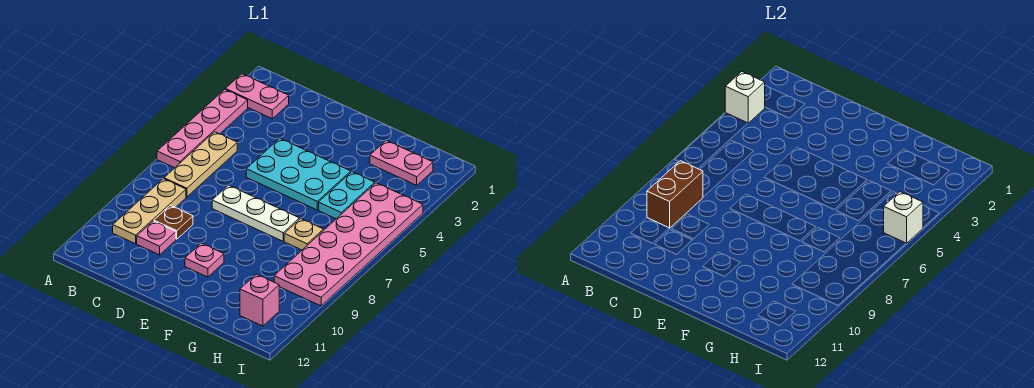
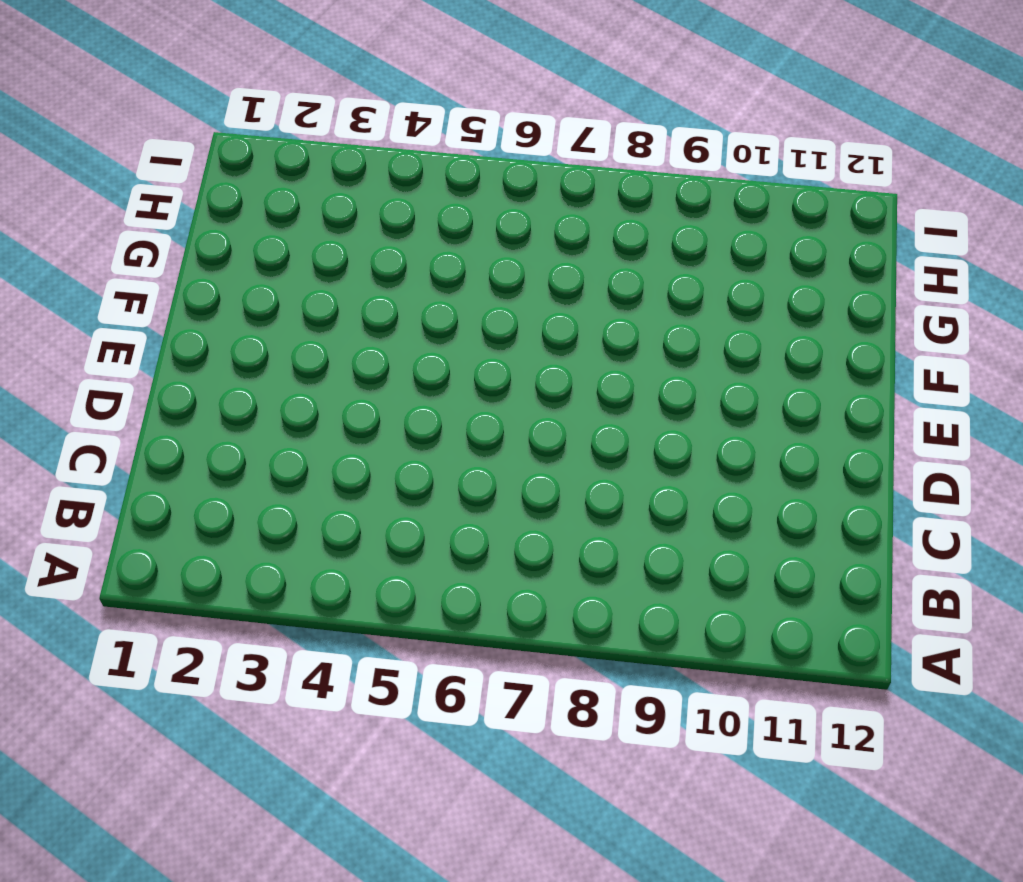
none -> pink plate A2:B2 level 1
none -> pink plate A3:A6 level 1
none -> tan plate B5:B7 level 1

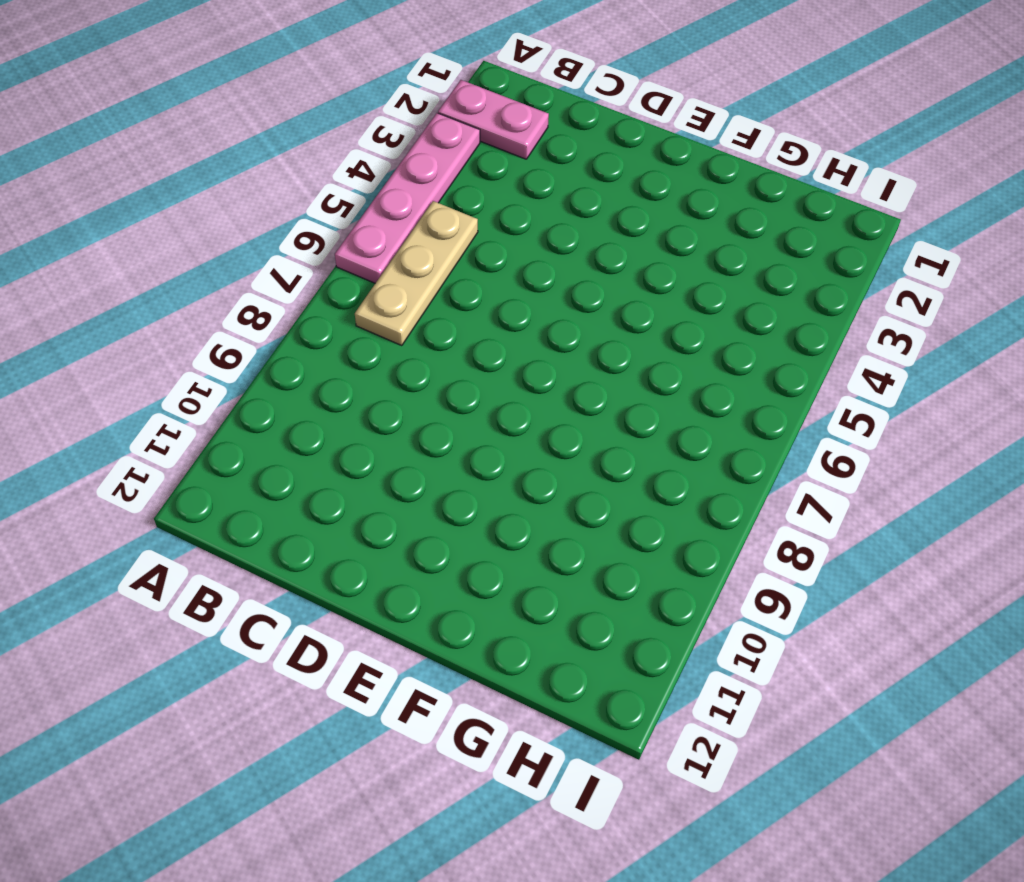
none -> tan plate B8:B10 level 1
none -> brown plate C9 level 1
none -> pink plate C10 level 1

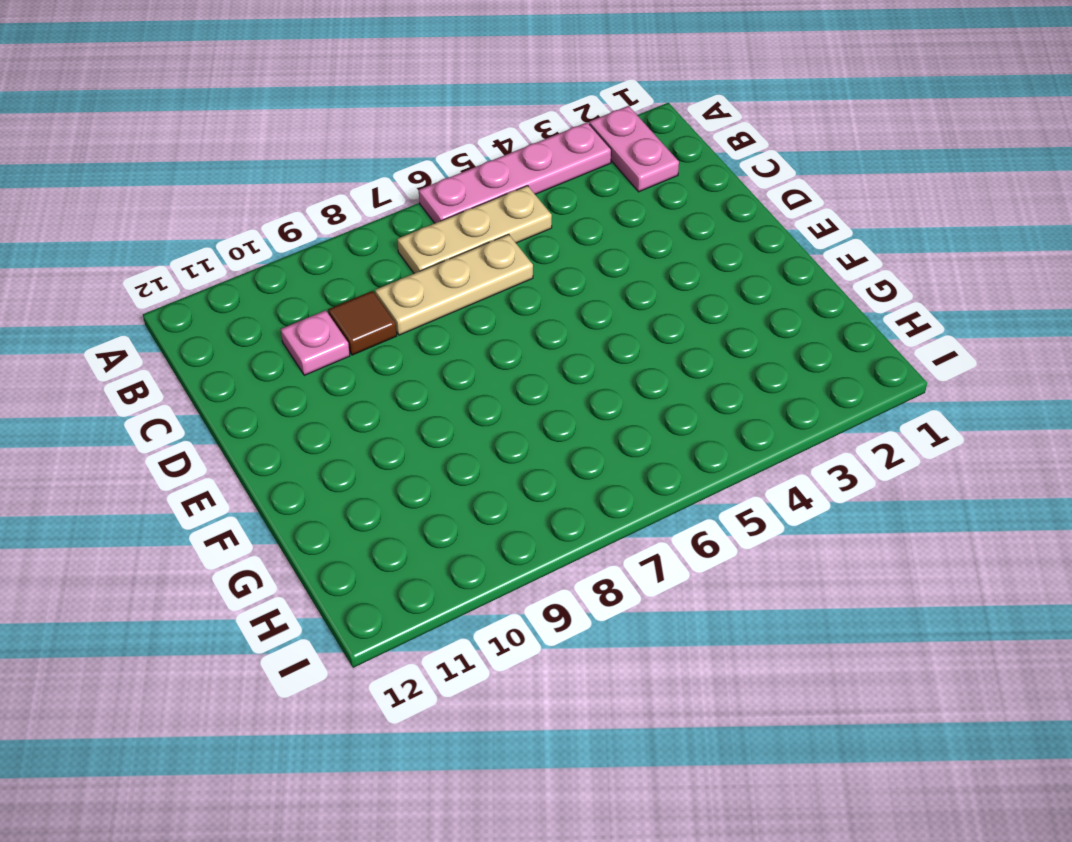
tan plate C6:C8 level 1 -> tan plate B8:B10 level 1
brown tile C9 level 1 -> brown plate C9 level 1
none -> cyan plate D4:F5 level 1
none -> white plate D7:F7 level 1
none -> pink plate E10 level 1

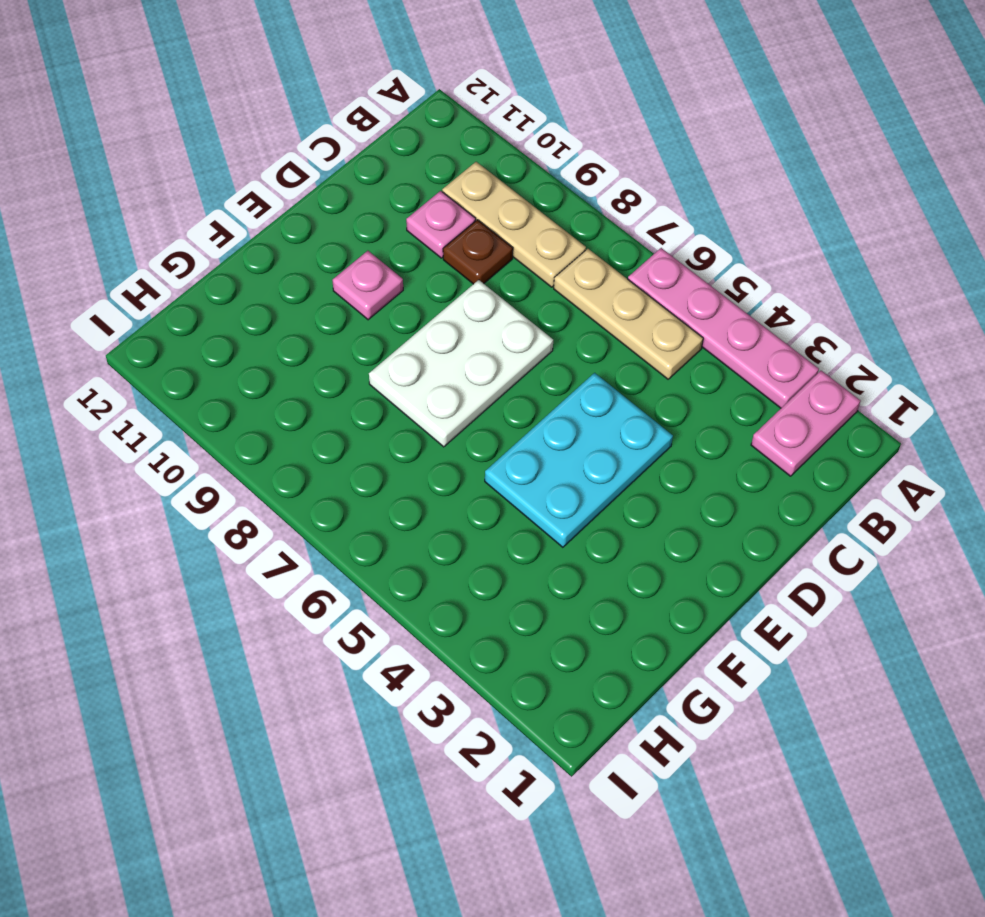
white plate D7:F8 level 1 -> white plate D7:F7 level 1
none -> pink plate G2:H2 level 1
none -> cyan plate G4:G5 level 1
none -> tan plate G7 level 1

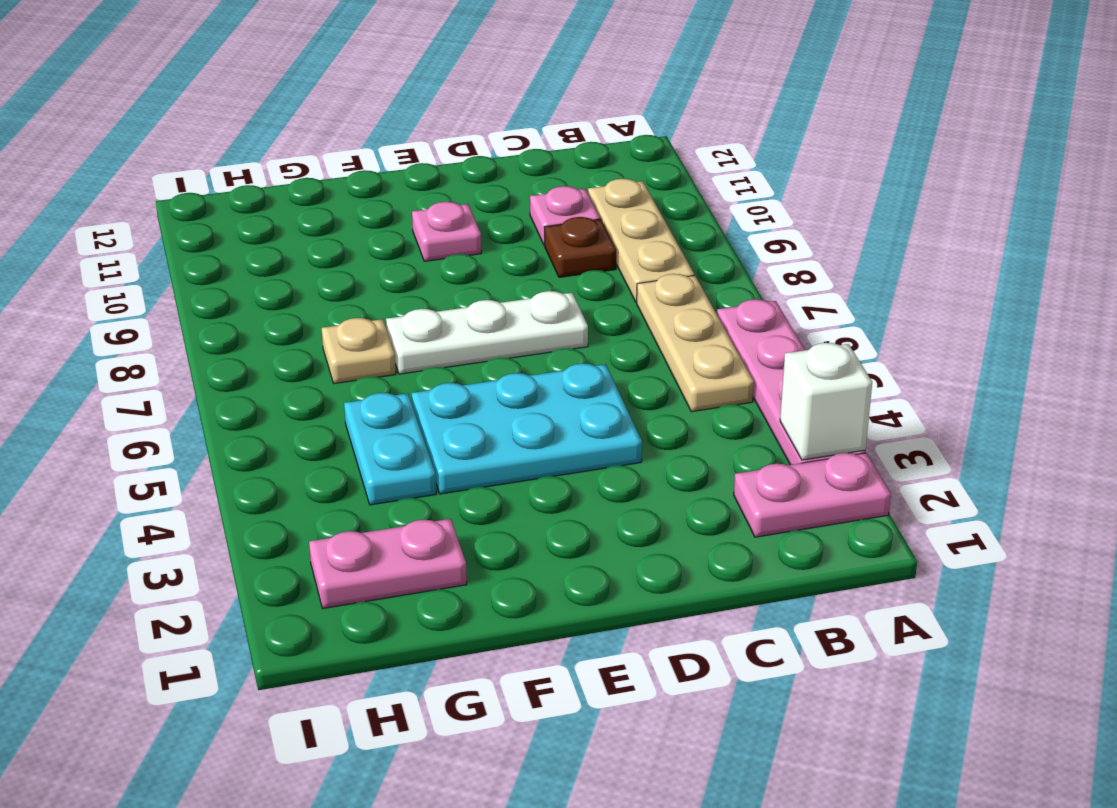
none -> pink plate H4:I9 level 1
none -> pink brick H11 level 1
none -> brown brick B8:B9 level 2

